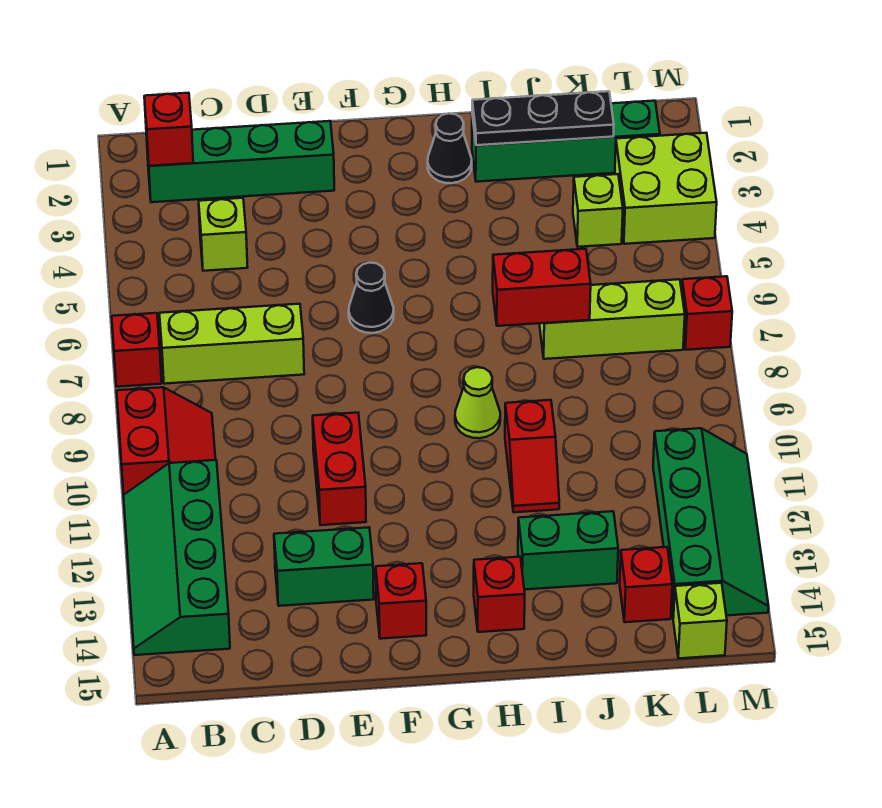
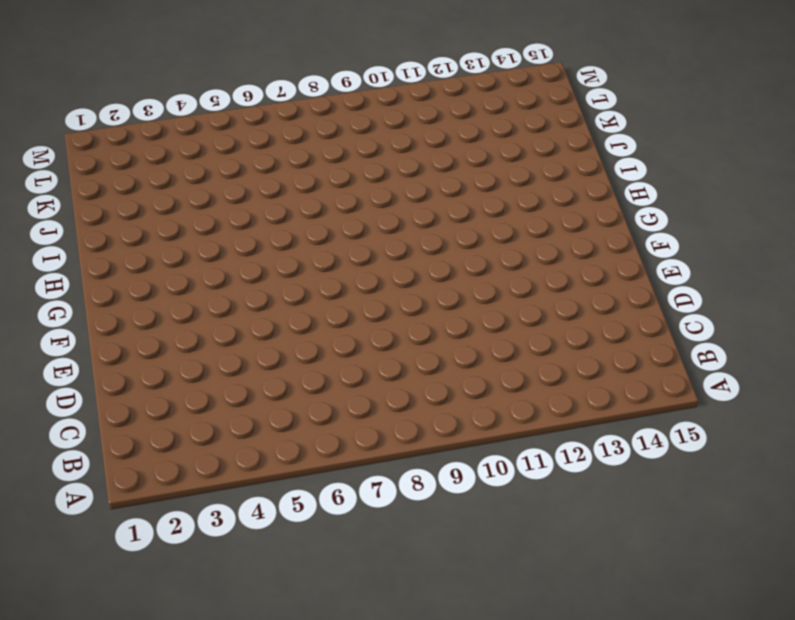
none -> red brick A7 level 1
none -> red slope A9:B10 level 1 top A
none -> green slope A11:B14 level 1 top B

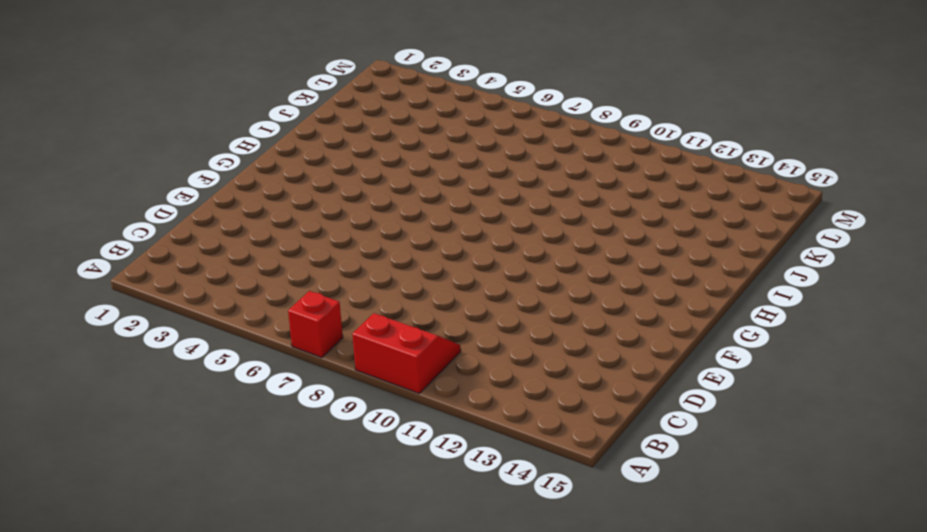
none -> green slope A11:B14 level 1 top B
none -> green brick B2:E2 level 1
none -> lime brick B7:D7 level 1

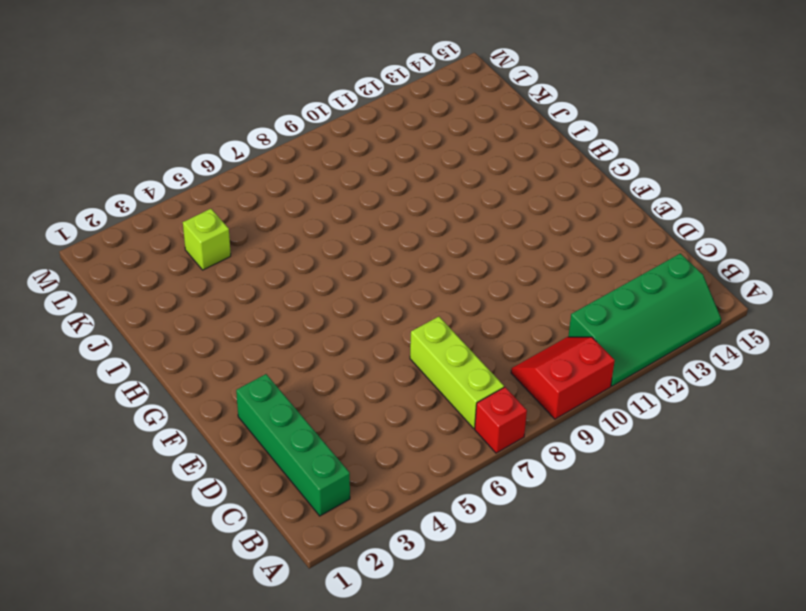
none -> lime brick C4 level 1
none -> green brick D13:E13 level 1
none -> red brick E10:E11 level 1

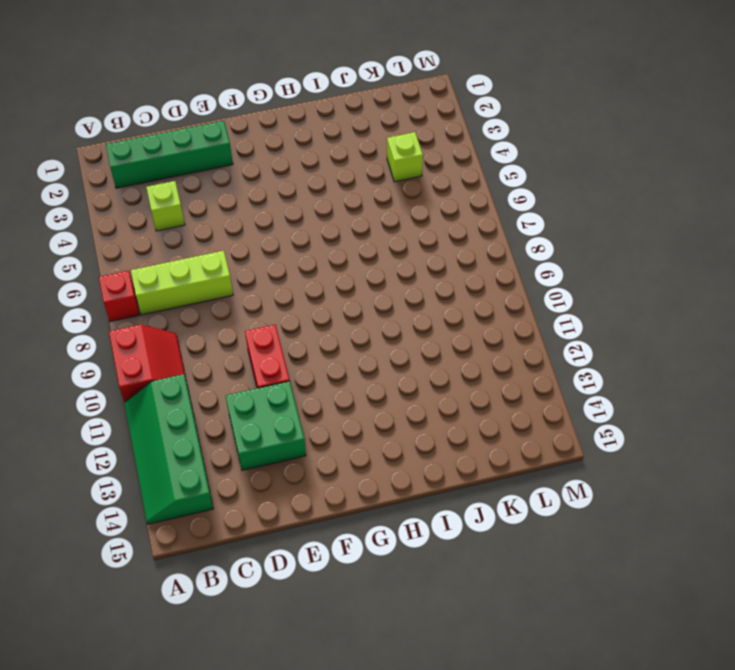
green brick D12:E13 level 1 -> green brick D13:E13 level 1
none -> black cone F6 level 1
none -> red brick F14 level 1
none -> black cone H2 level 1

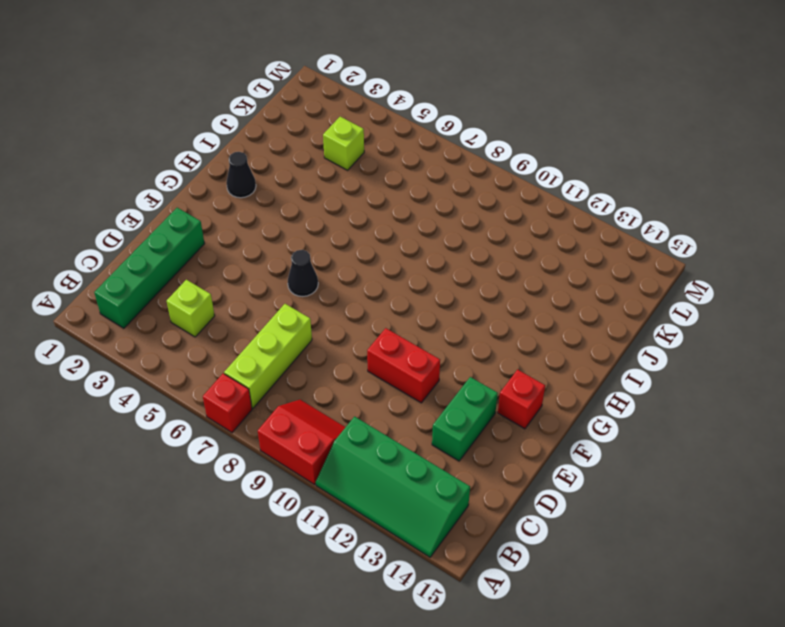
none -> lime cone H9 level 1
none -> red brick H14 level 1
none -> green brick I2:L2 level 1

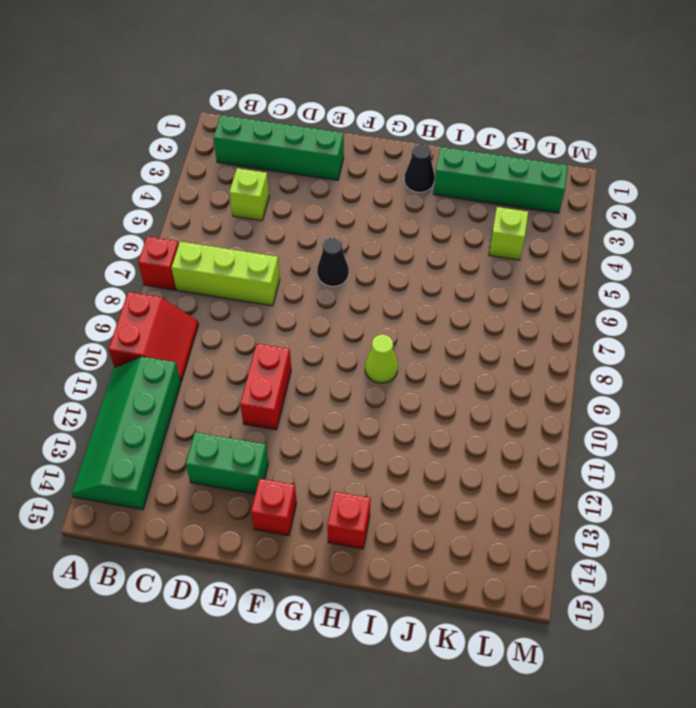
none -> red slope I10:I11 level 1 top 10
none -> green brick I13:J13 level 1
none -> lime brick J7:L7 level 1

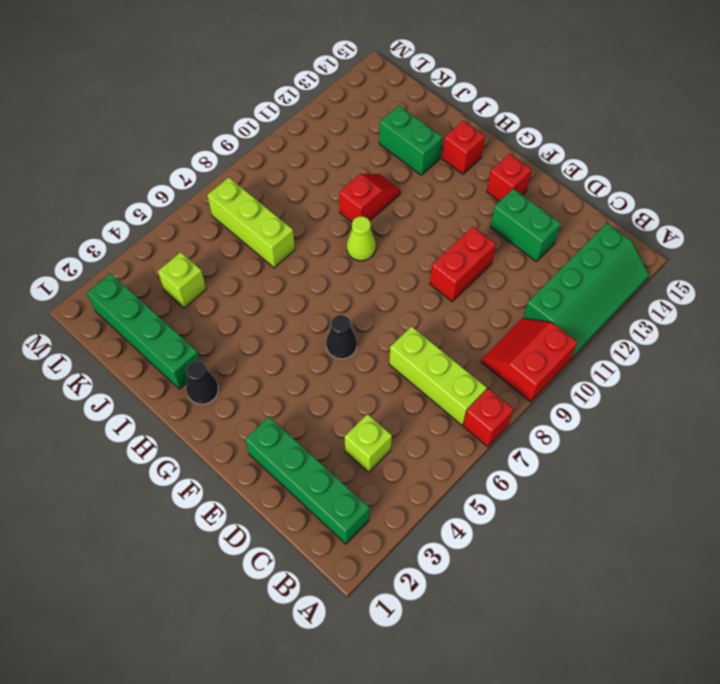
none -> red brick K14 level 1
none -> lime brick L3:M4 level 1
none -> green slope L11:M14 level 1 top L

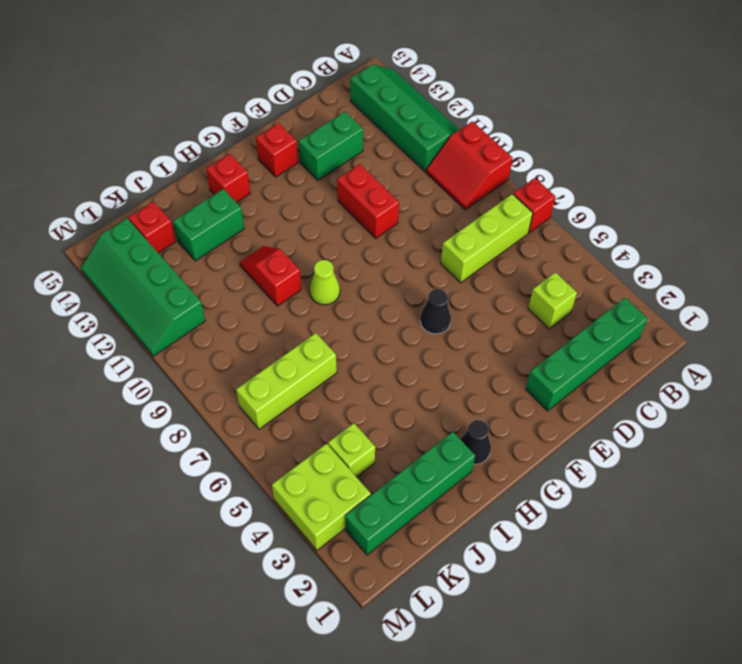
none -> lime brick L15 level 1
none -> red brick M7 level 1
none -> red brick B2 level 2

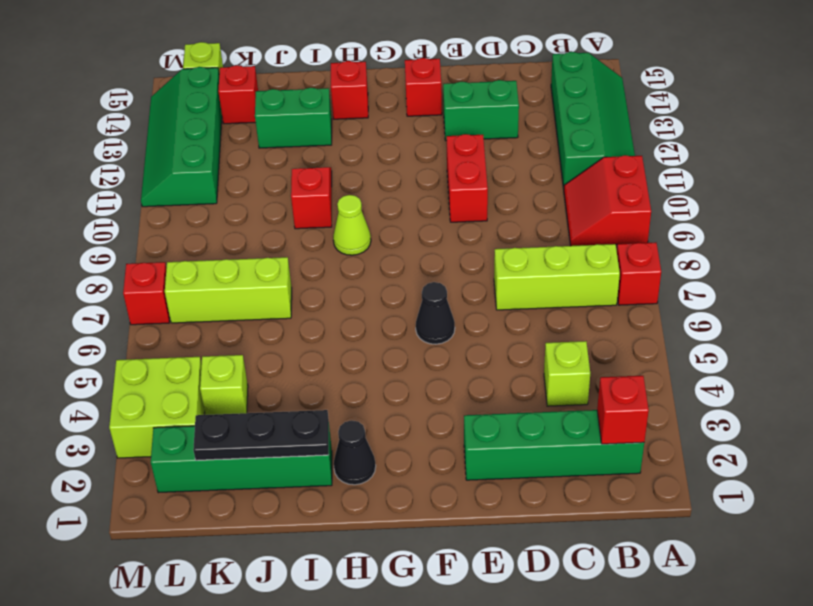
none -> red brick I7:J7 level 2

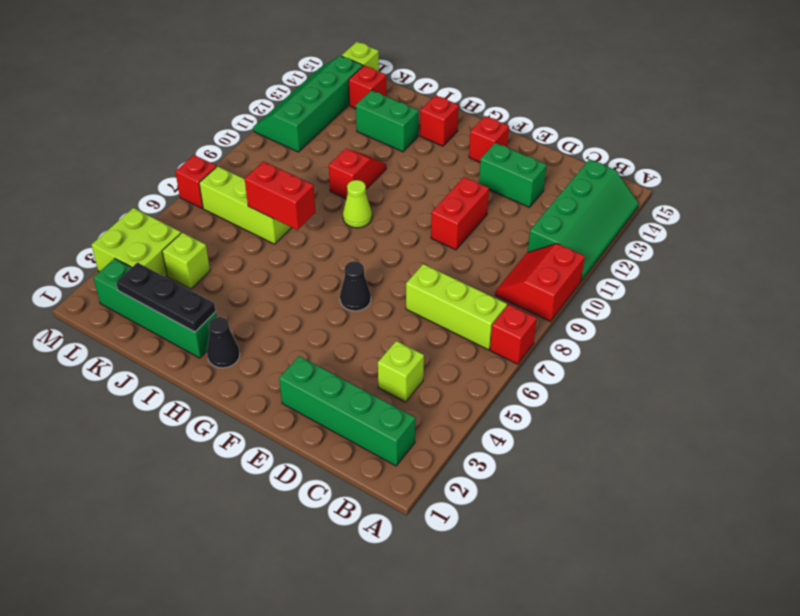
none -> red brick B2 level 2

